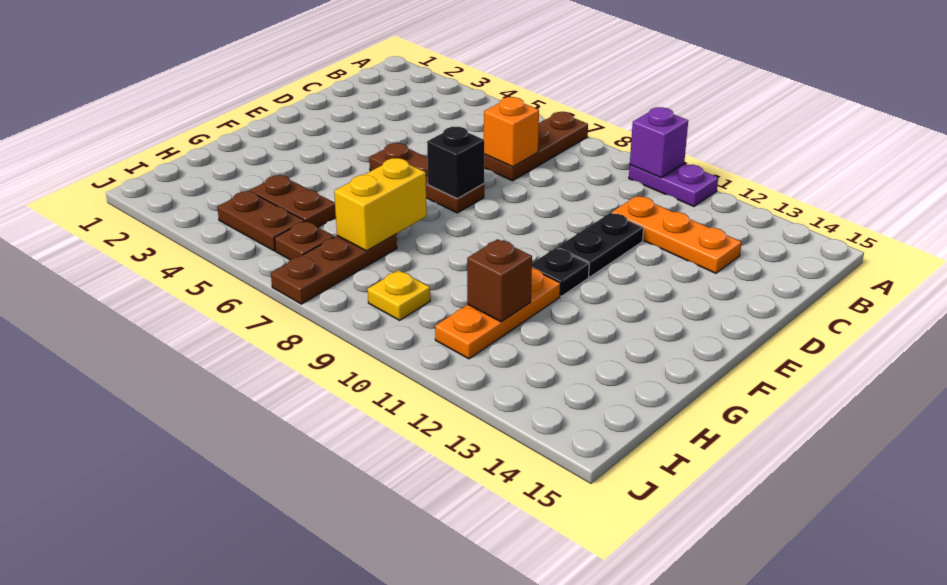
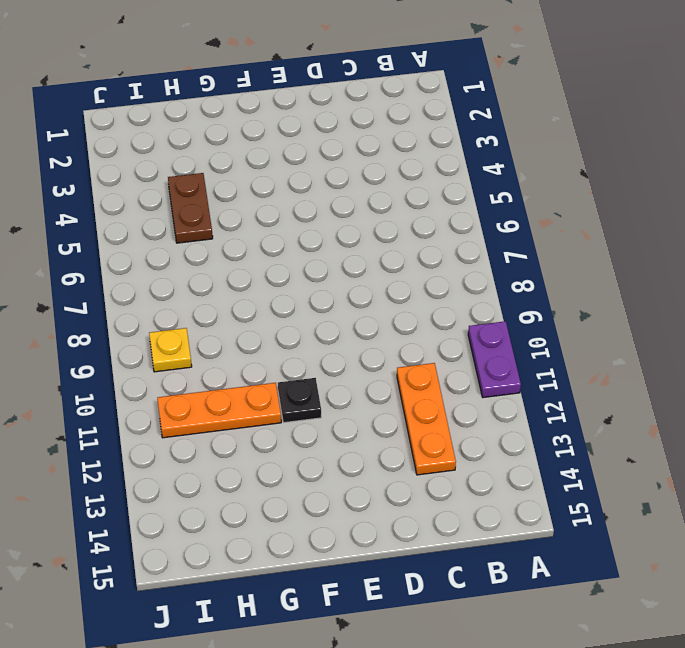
none -> brown plate A7:C7 level 1
none -> black plate D11:E11 level 1
none -> brown plate E5:E7 level 1

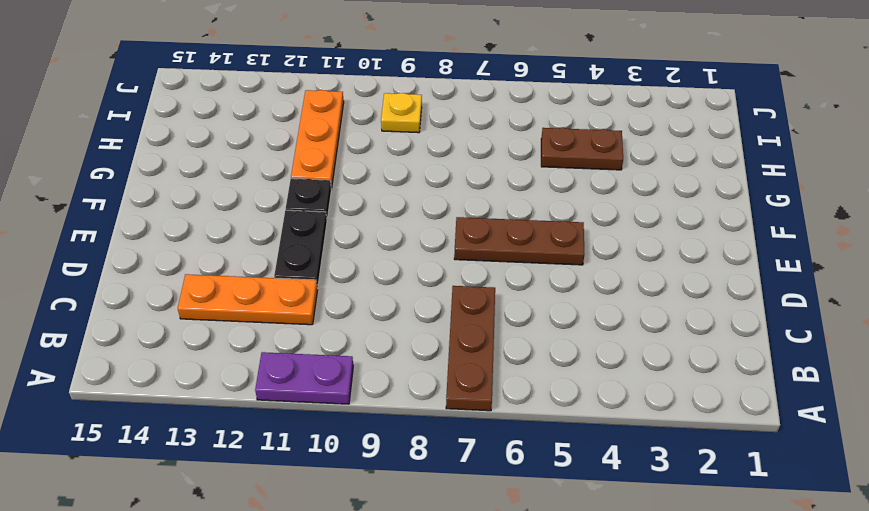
none -> brown plate H7:J7 level 1
none -> brown plate I4:I5 level 1
none -> brown plate I6 level 1

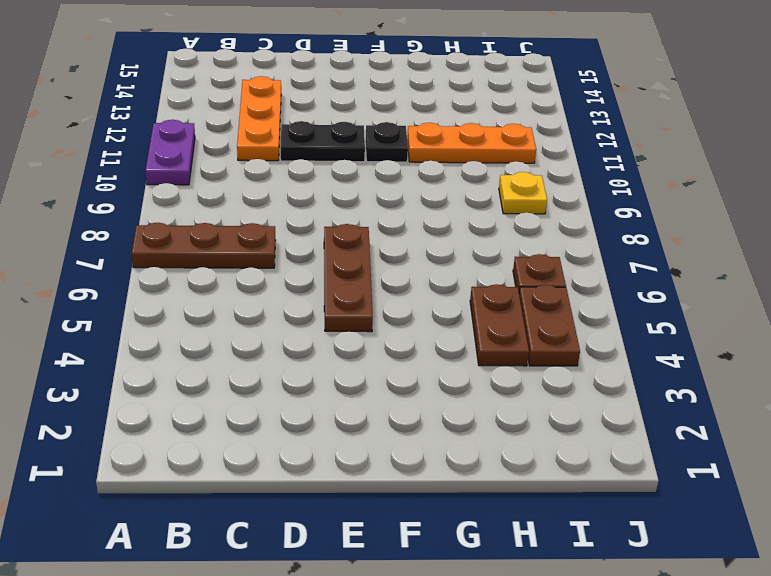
none -> brown plate H7:J7 level 1
none -> purple brick A10 level 2
none -> orange brick C7 level 2

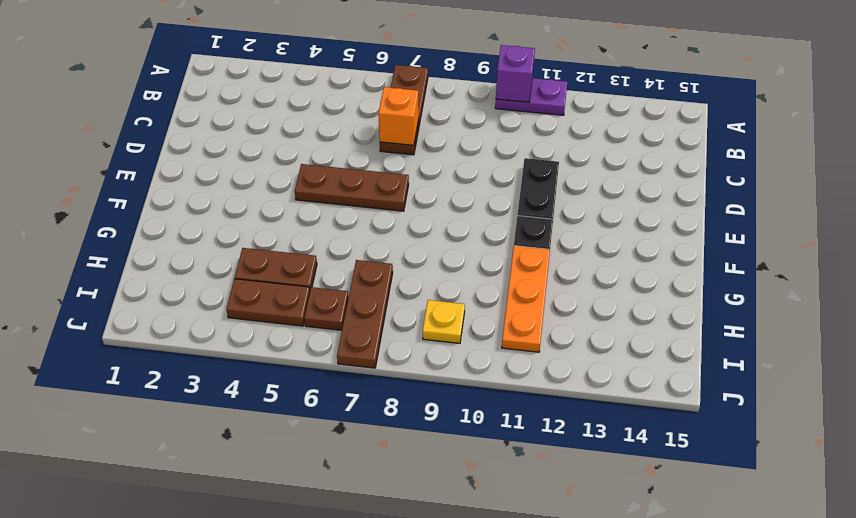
none -> orange plate C11:C13 level 1
none -> black brick E7 level 2
none -> yellow brick G7:H7 level 2

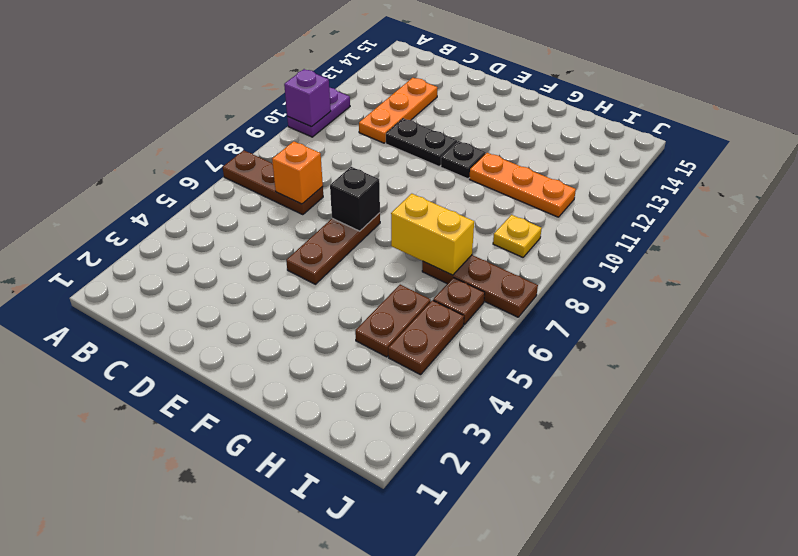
none -> brown brick H11 level 2

